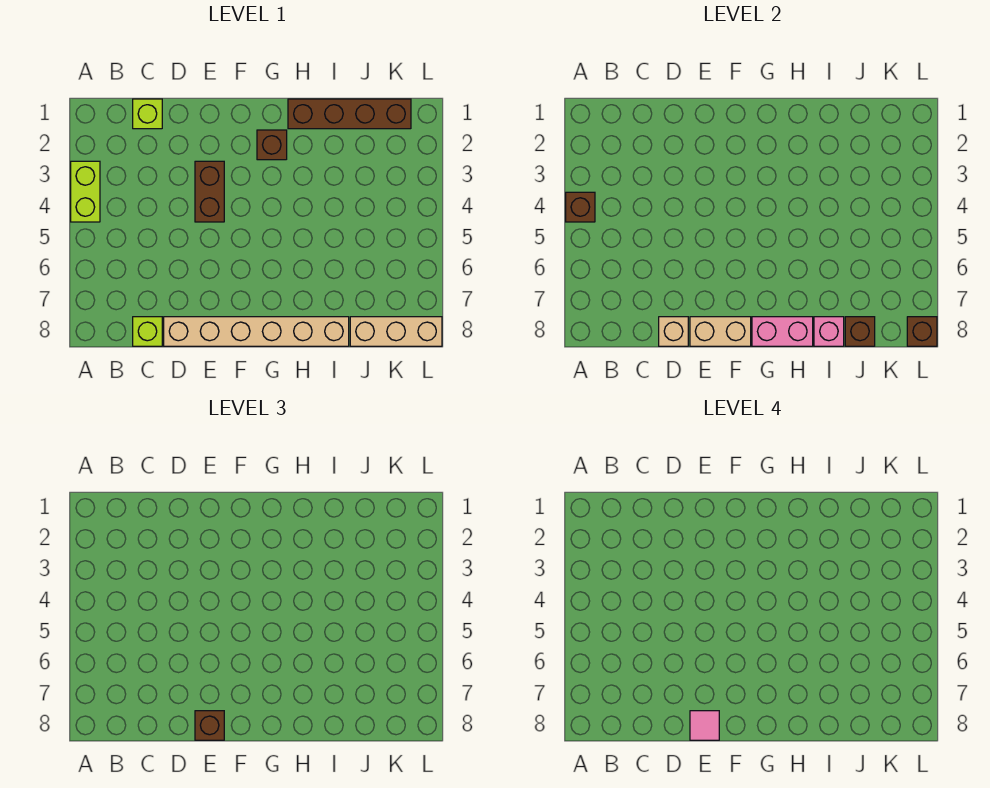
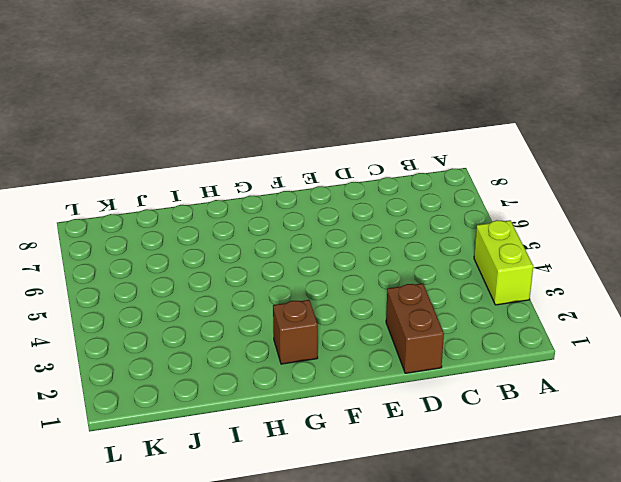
brown brick D1:D2 level 1 -> brown brick E3:E4 level 1
none -> lime brick C1 level 1
none -> lime brick C8 level 1
none -> tan brick D8:I8 level 1

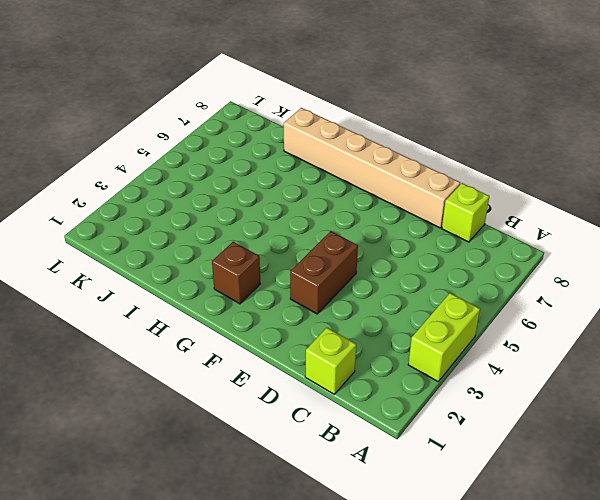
none -> brown brick H1:K1 level 1
none -> tan brick J8:L8 level 1
none -> brown brick A4 level 2

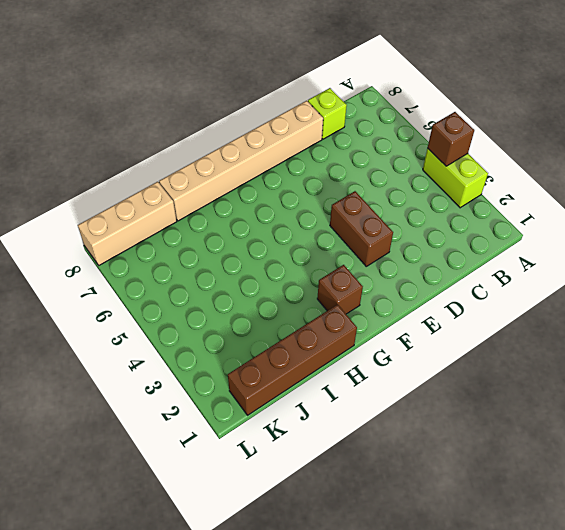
none -> lime brick C1 level 1
none -> tan brick D8 level 2
none -> tan brick E8:F8 level 2

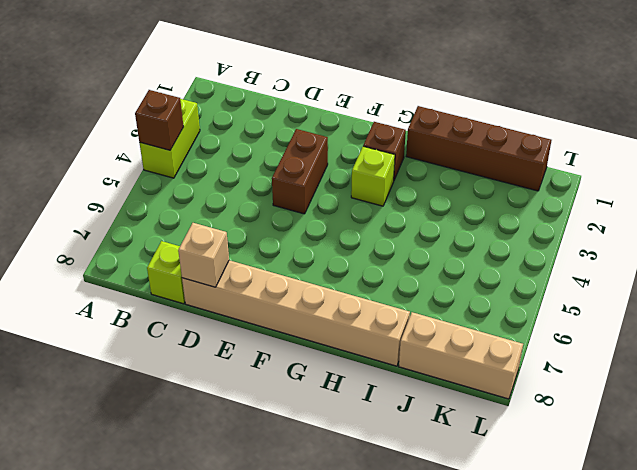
lime brick G3 level 1 -> lime brick C1 level 1
none -> tan brick E8:F8 level 2
none -> pink brick G8:H8 level 2
none -> pink brick I8 level 2

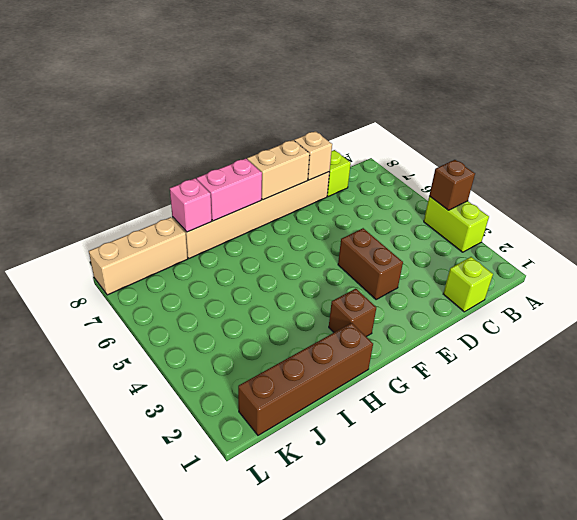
none -> brown brick J8 level 2
none -> brown brick L8 level 2
none -> brown brick E8 level 3

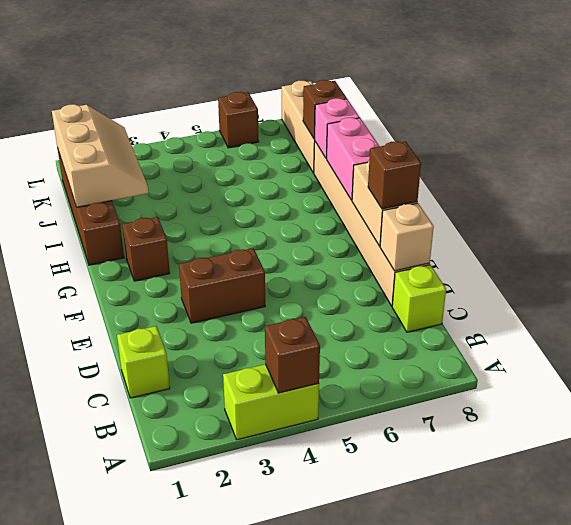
tan slope I1:K2 level 2 top 1 -> none
brown brick L6 level 1 -> brown brick L8 level 2
none -> pink tile E8 level 4

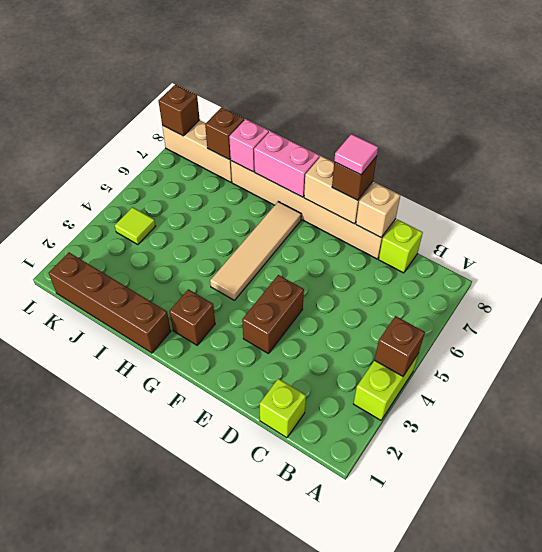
tan tile G4:G7 level 1 -> none
lime tile K4 level 1 -> none

